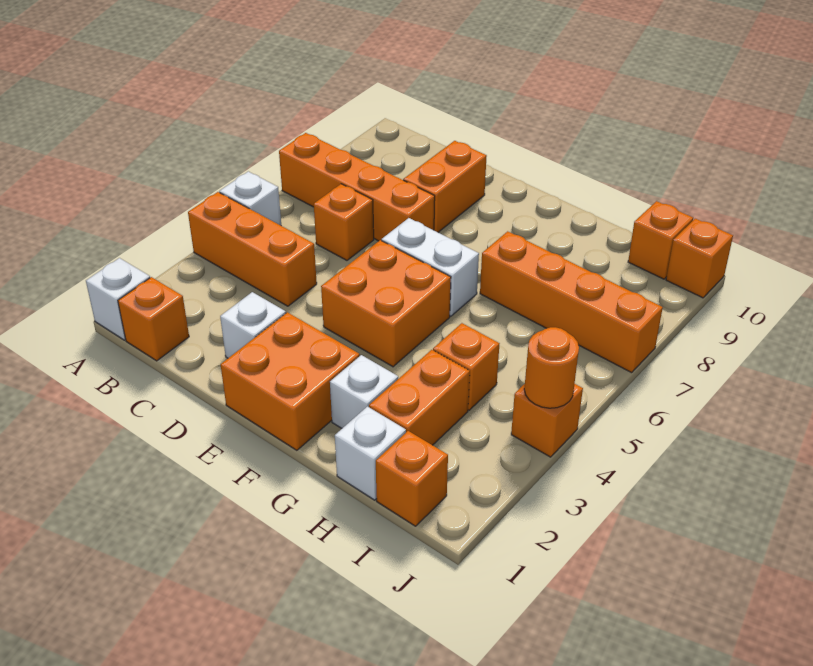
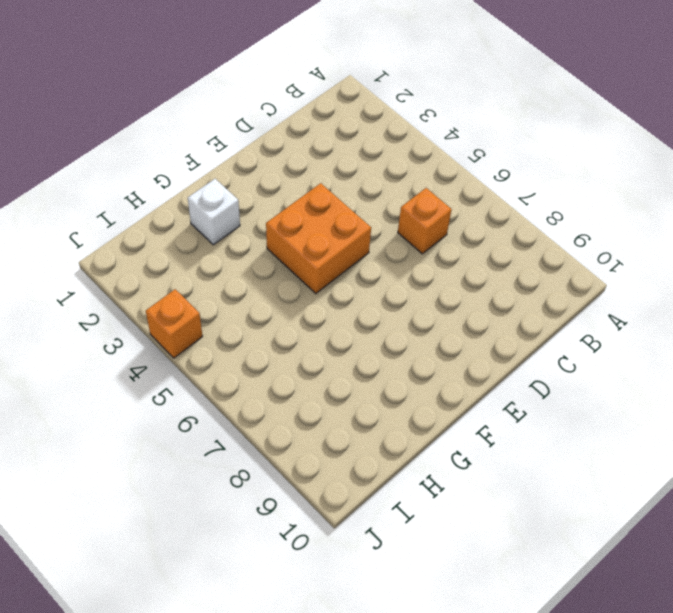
none -> white brick A1 level 1
none -> orange brick A4:C4 level 1
none -> white brick A5 level 1

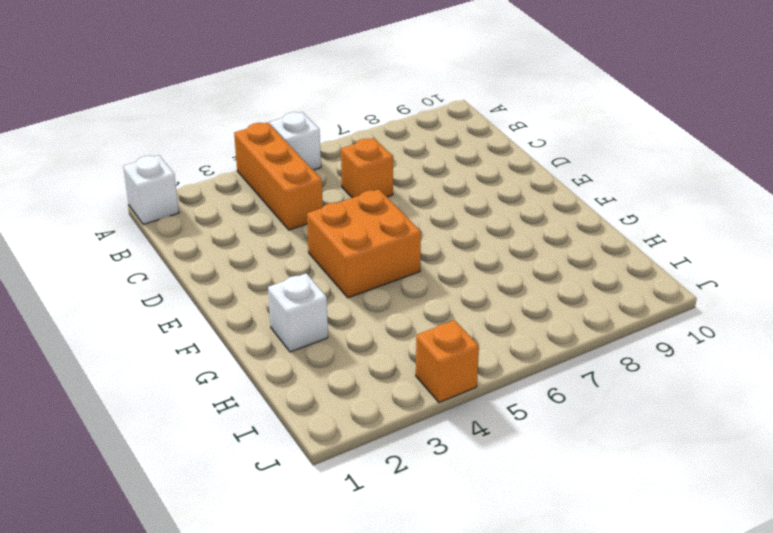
none -> orange brick A7:D7 level 1
none -> orange brick B1 level 1
none -> white brick D2 level 1

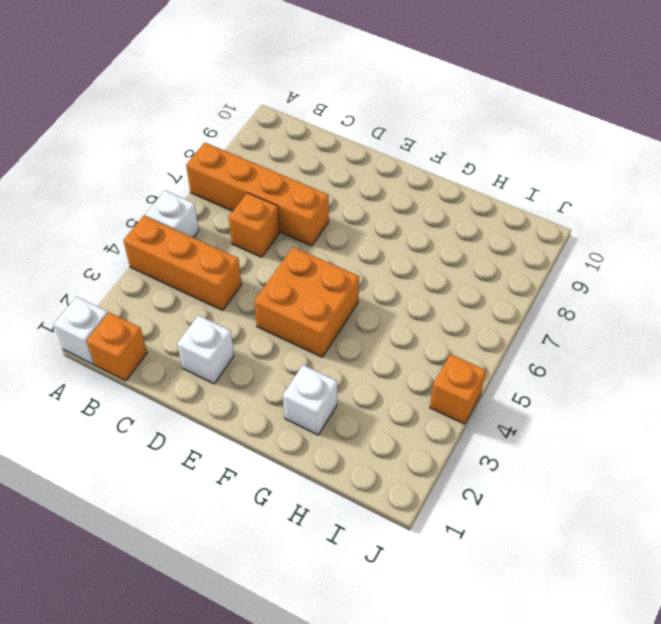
none -> orange brick D8:D9 level 1
none -> orange brick E1:F2 level 1
none -> white brick E6:F6 level 1

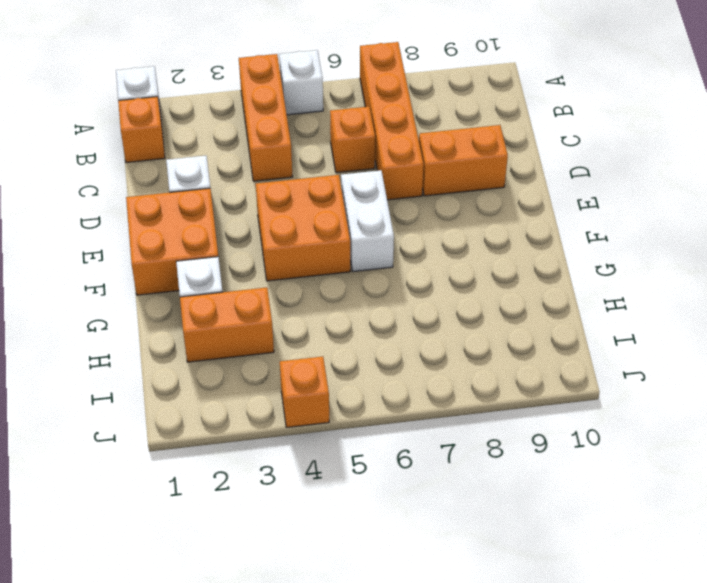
none -> orange brick G7:J7 level 1
none -> white brick H1 level 1
none -> orange brick H4 level 1

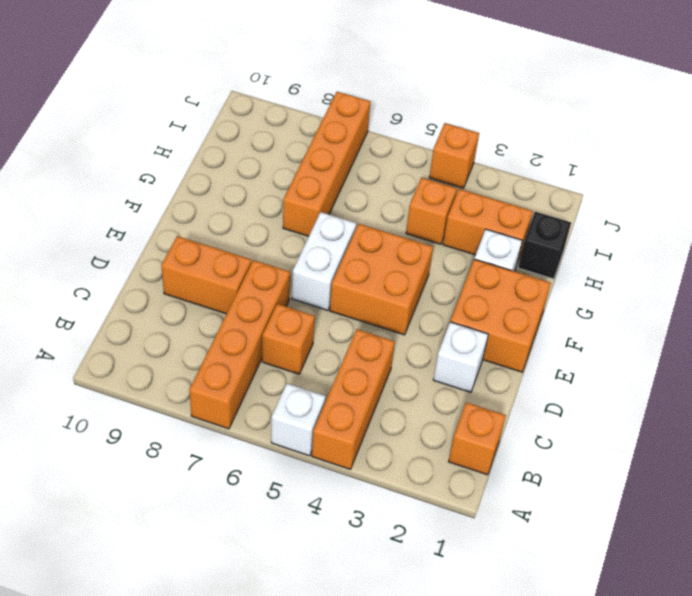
black brick H1 level 1 -> white brick H1 level 1
none -> white brick A1 level 1
none -> orange brick I1 level 1
none -> orange brick I10 level 1

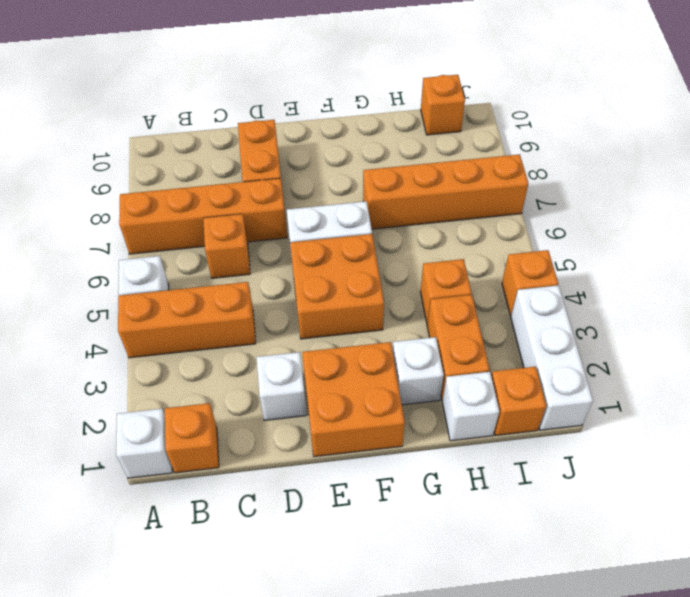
white brick J1:J3 level 1 -> none
none -> orange brick J10 level 1
none -> orange round brick J4 level 2

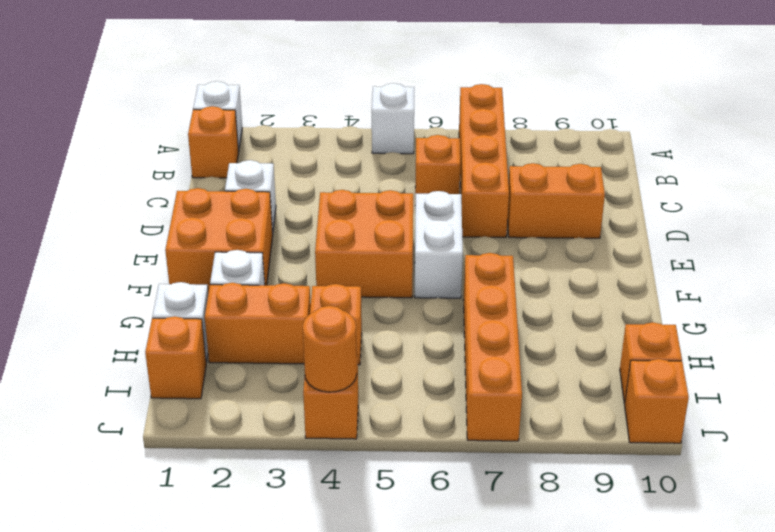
none -> orange brick A4:C4 level 1

